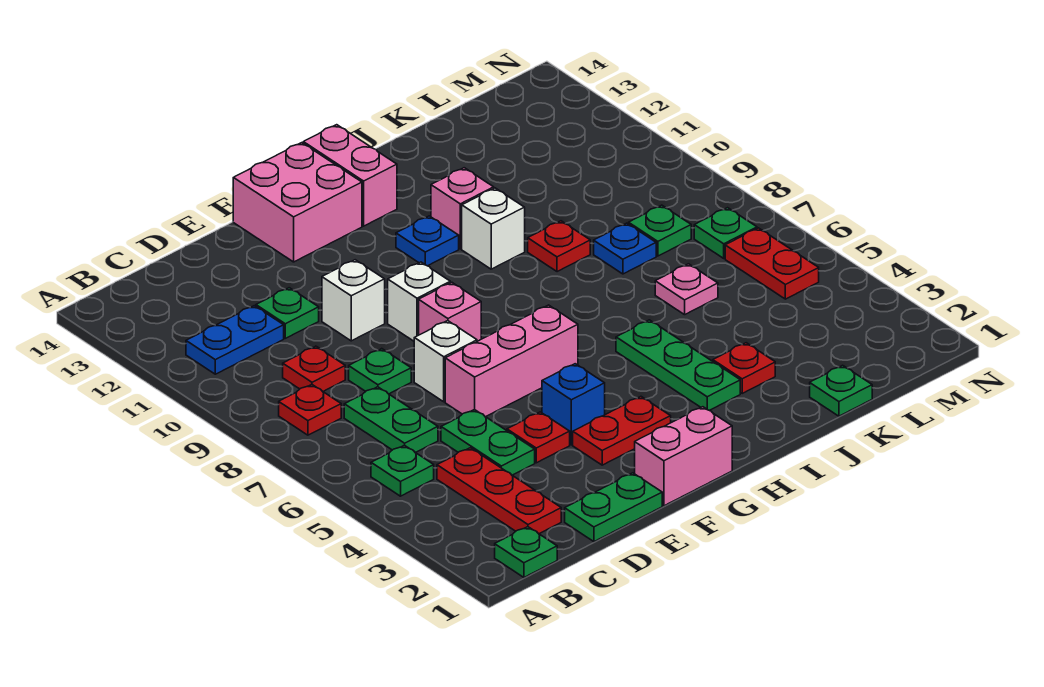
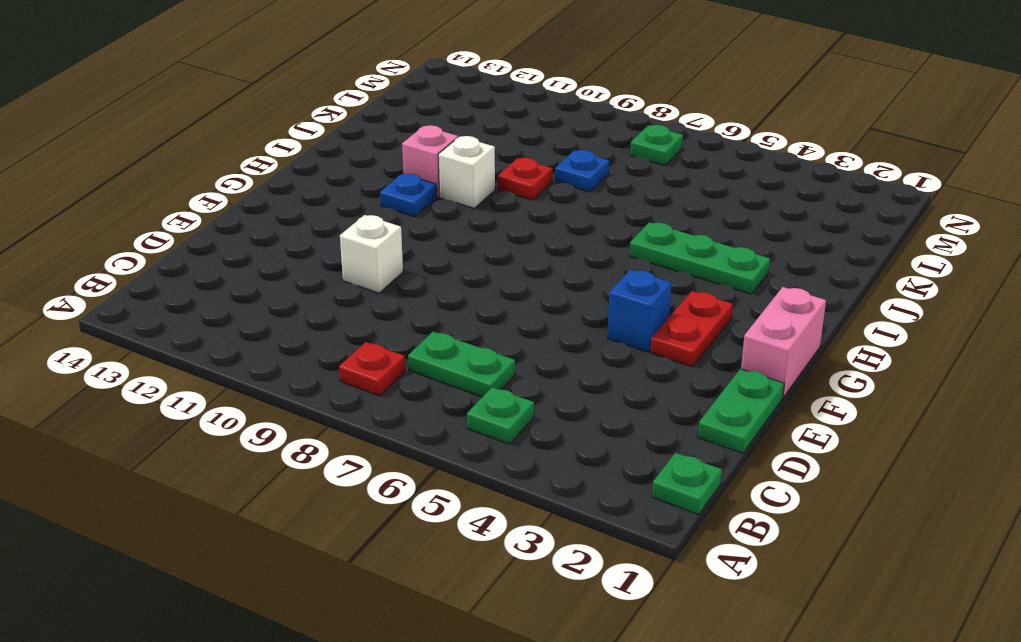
none -> blue plate B11:C11 level 1
none -> red plate C2:C4 level 1
none -> red plate C9 level 1
none -> green plate D4:D5 level 1

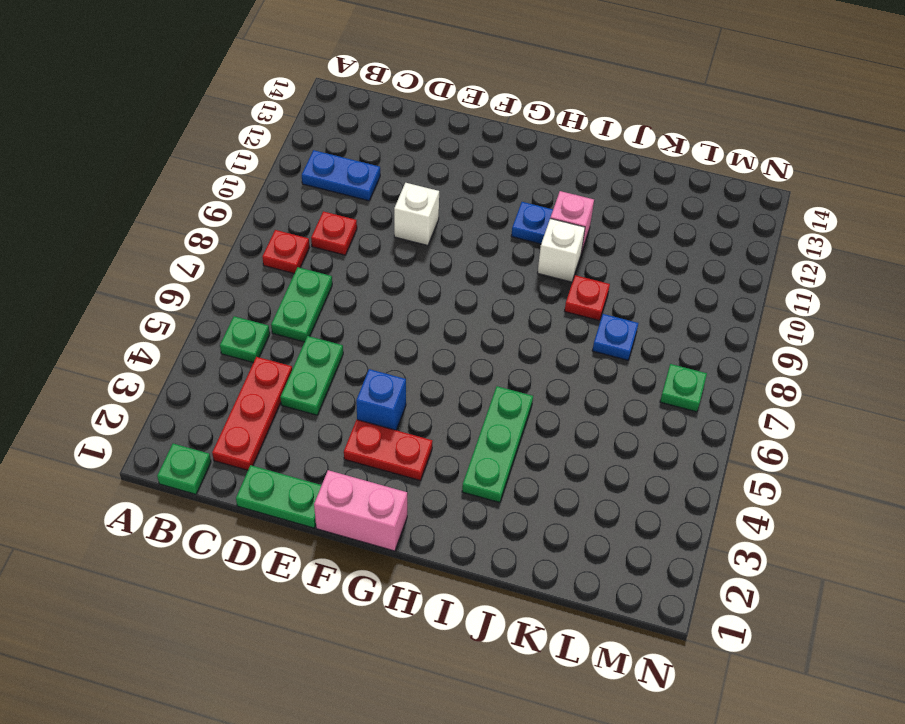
none -> green plate D8 level 1
none -> green plate D11 level 1
none -> red plate E4 level 1
none -> pink brick E6:G6 level 1

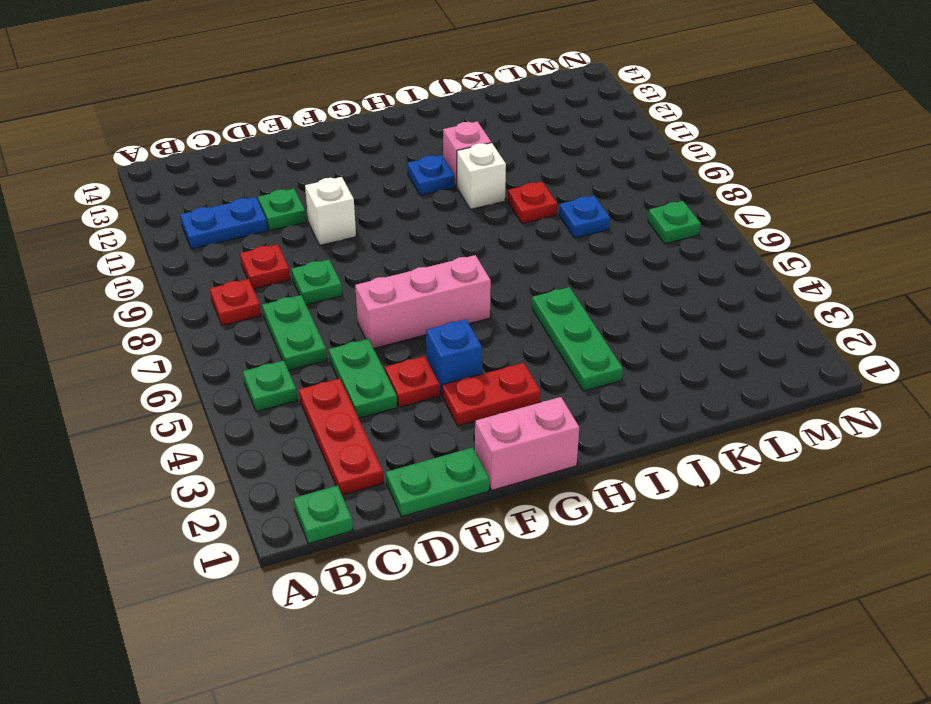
none -> white brick E7 level 1
none -> pink brick F8 level 1
none -> white brick F9 level 1
none -> pink brick F13:G14 level 1

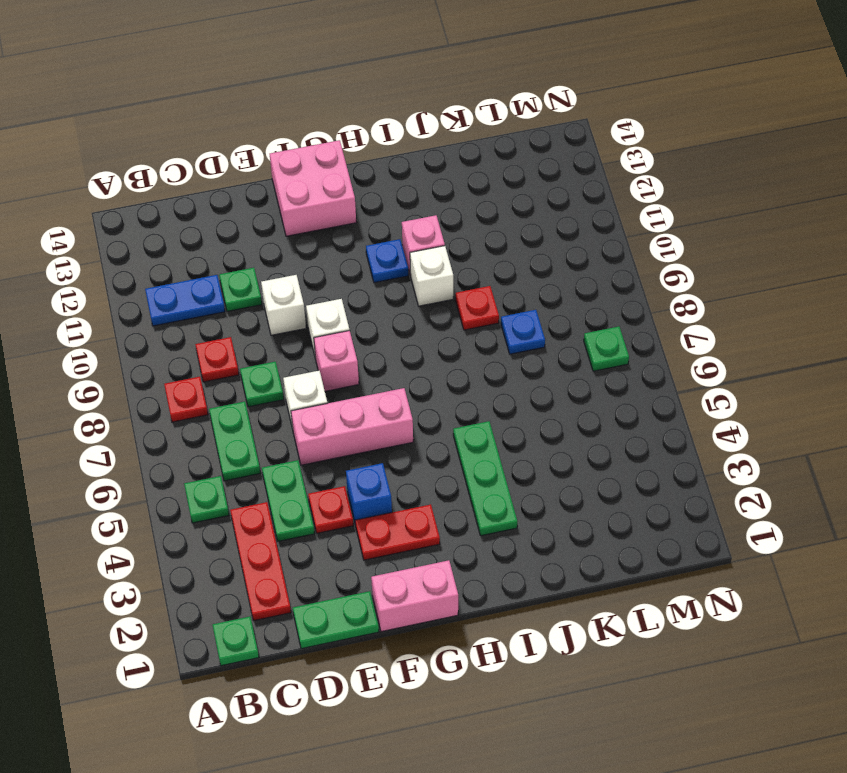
none -> pink brick H13:H14 level 1
none -> red plate J3 level 1
none -> green plate K1 level 1
none -> pink plate K6 level 1

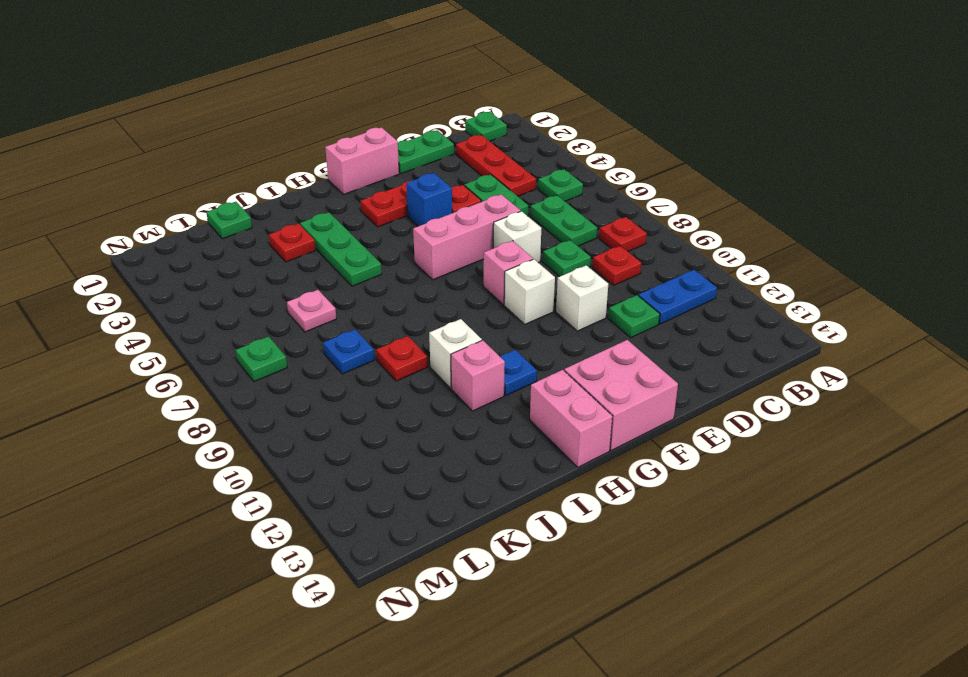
none -> green plate L8 level 1
none -> red plate M5:M6 level 1

